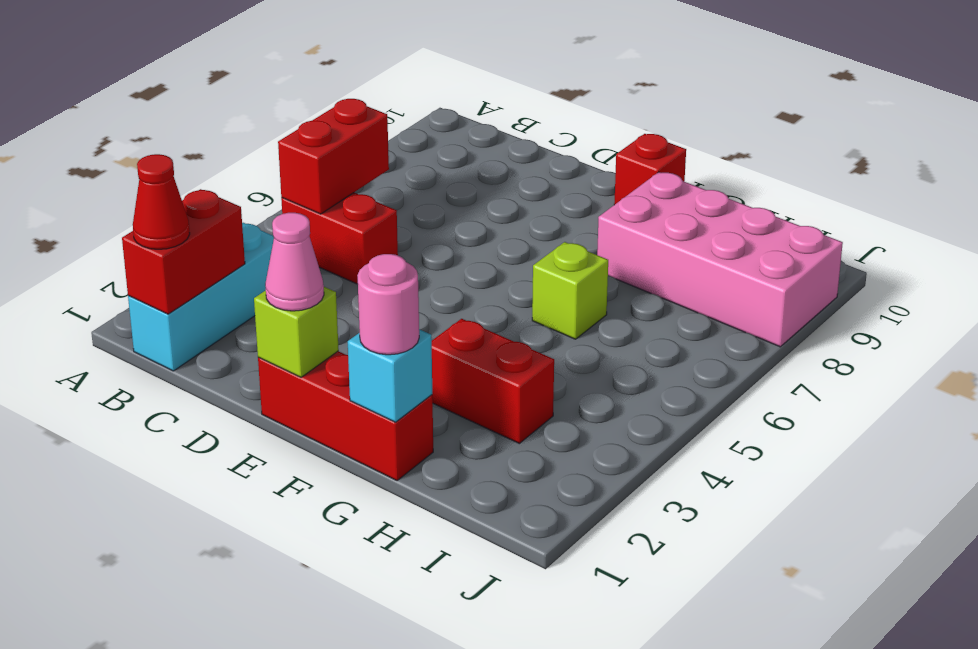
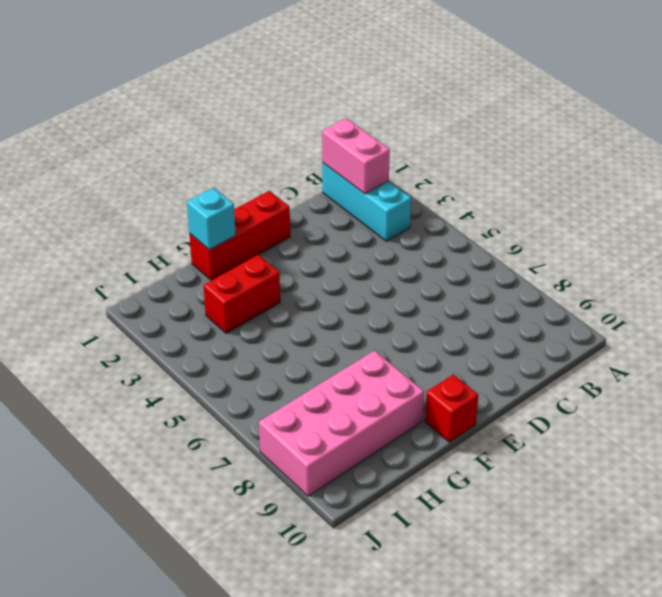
pink brick B1:B2 level 2 -> red brick B1:B2 level 2
none -> red brick B5:C5 level 1
none -> lime brick G6 level 1
none -> red brick B5:B6 level 2

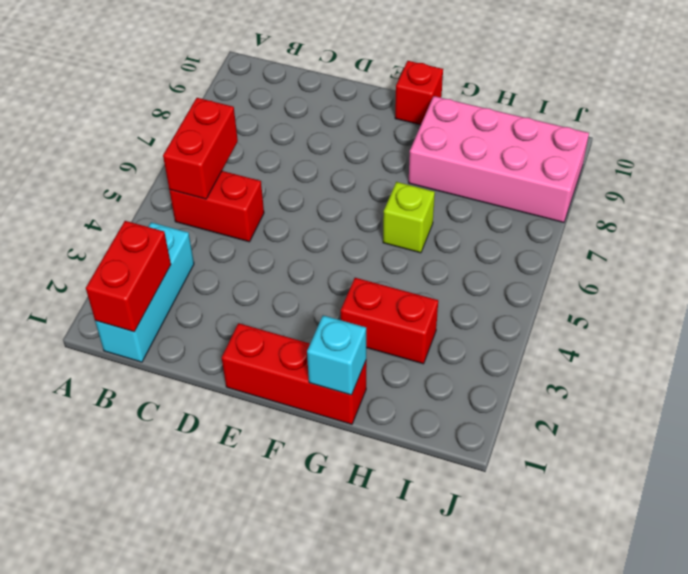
none -> lime brick E1 level 2
none -> red cone B1 level 3
none -> pink cone E1 level 3

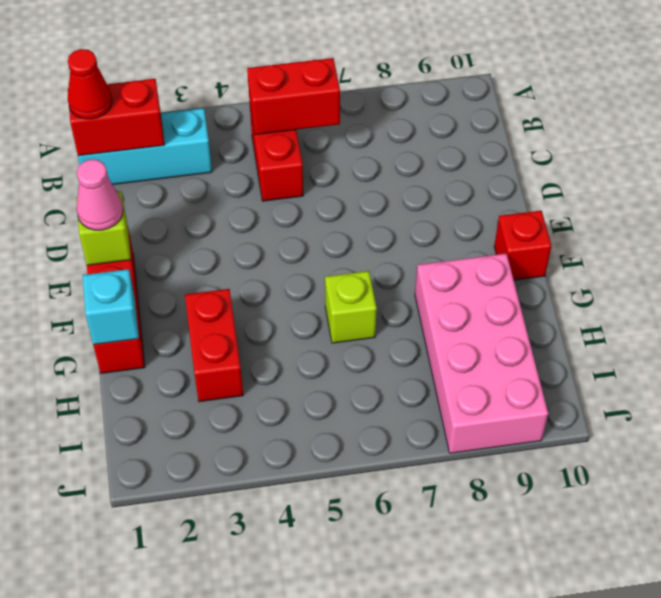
none -> pink round brick G1 level 3

